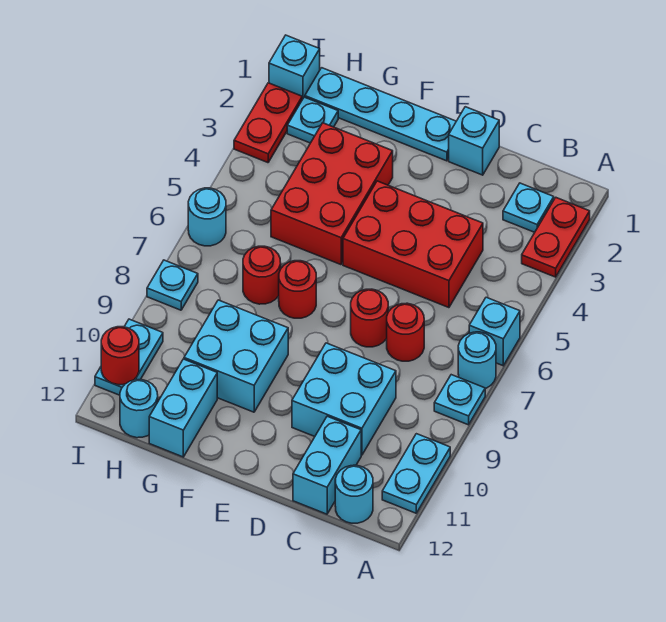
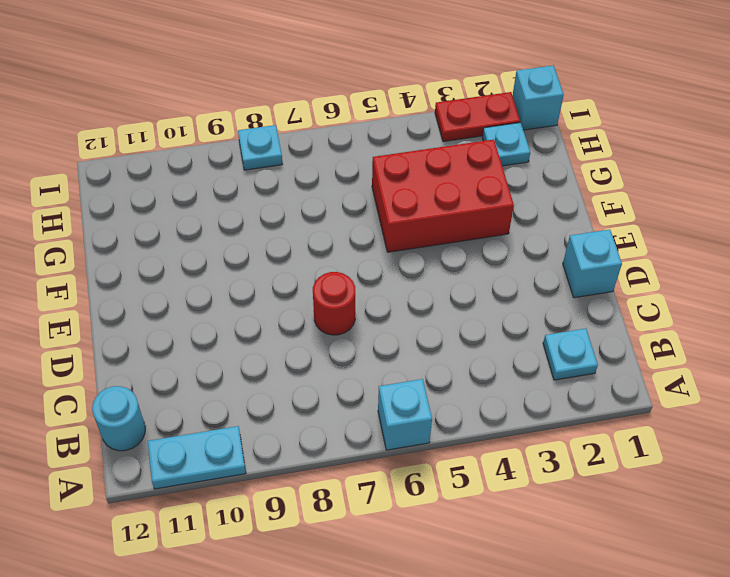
none -> red plate A2:A3 level 1
none -> cyan round brick A7 level 1
none -> cyan plate A8 level 1

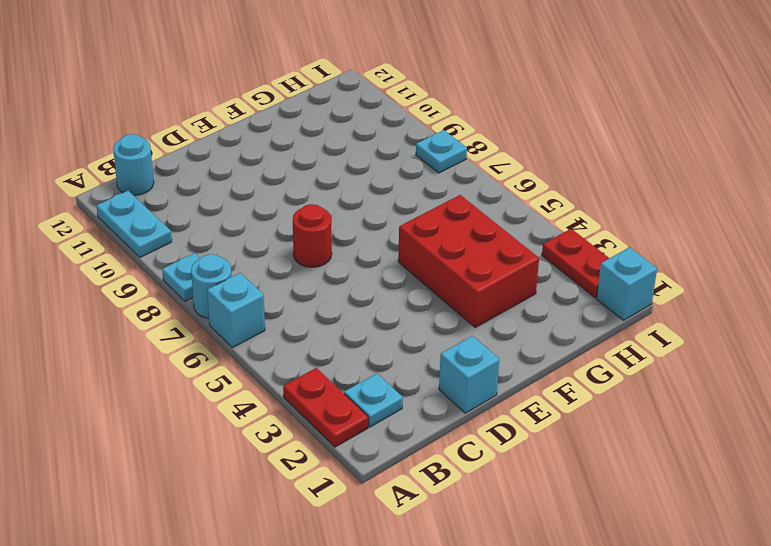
none -> red brick C4:E5 level 1
none -> red round brick C7 level 1
none -> cyan brick C9:D10 level 1

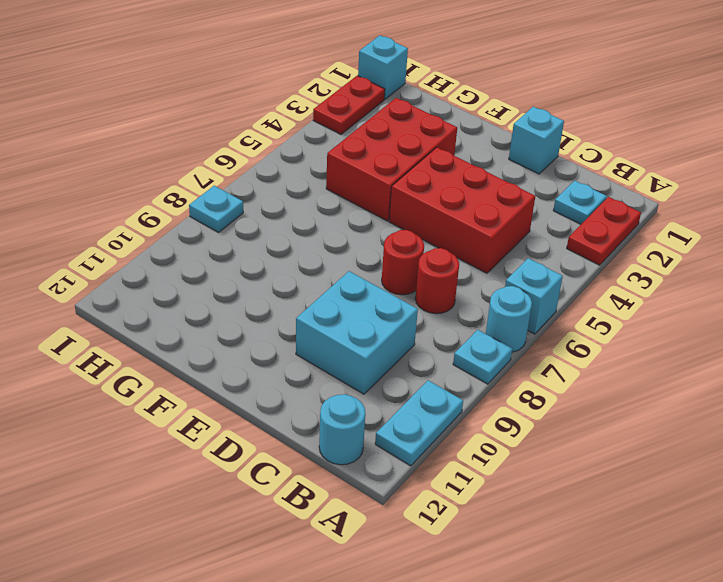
none -> cyan brick C11:C12 level 1
none -> cyan plate E1:H1 level 1
none -> red round brick F7 level 1

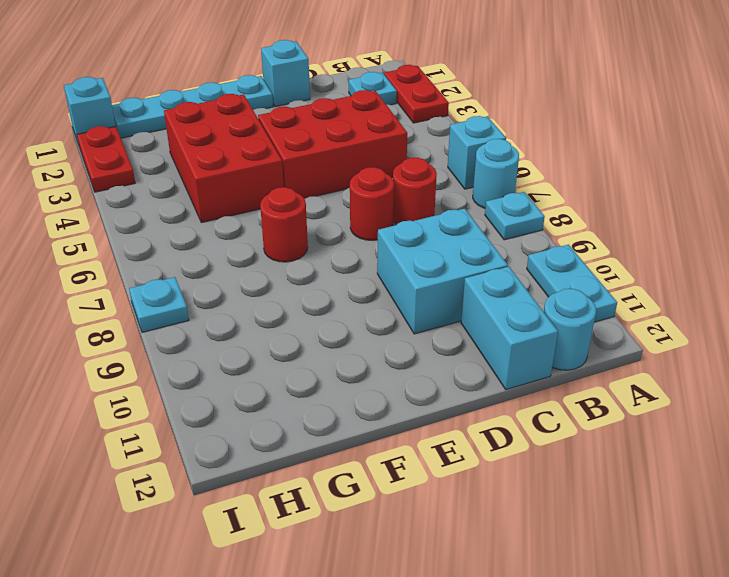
none -> cyan brick F9:G10 level 1
none -> red round brick G7 level 1
none -> cyan brick G11:G12 level 1

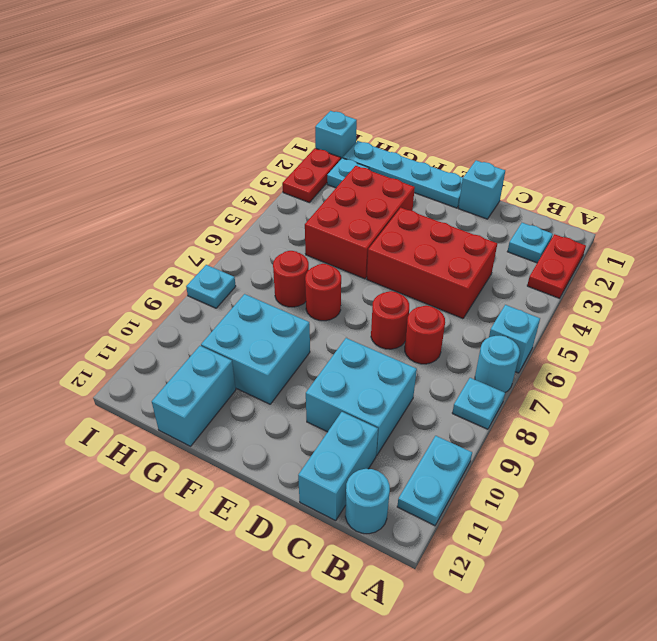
none -> cyan round brick H12 level 1
none -> cyan round brick I6 level 1
none -> cyan plate I10:I11 level 1

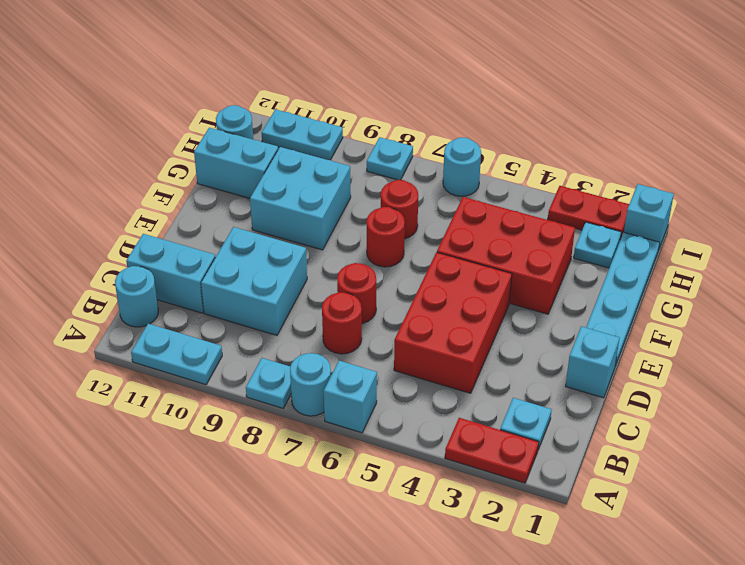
none -> red round brick I11 level 2

